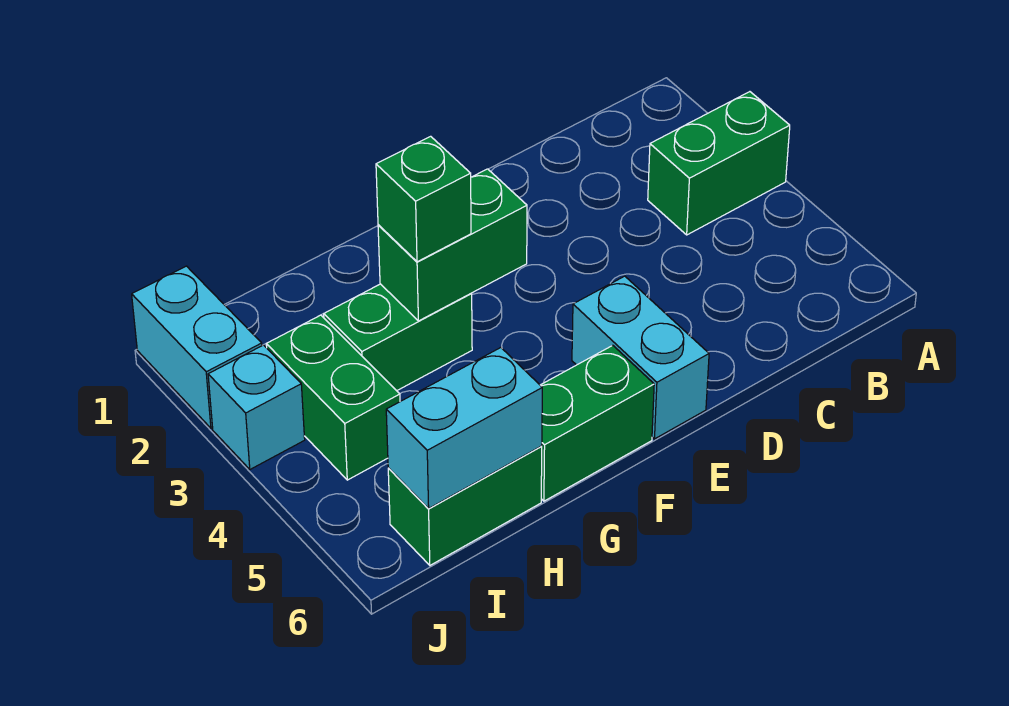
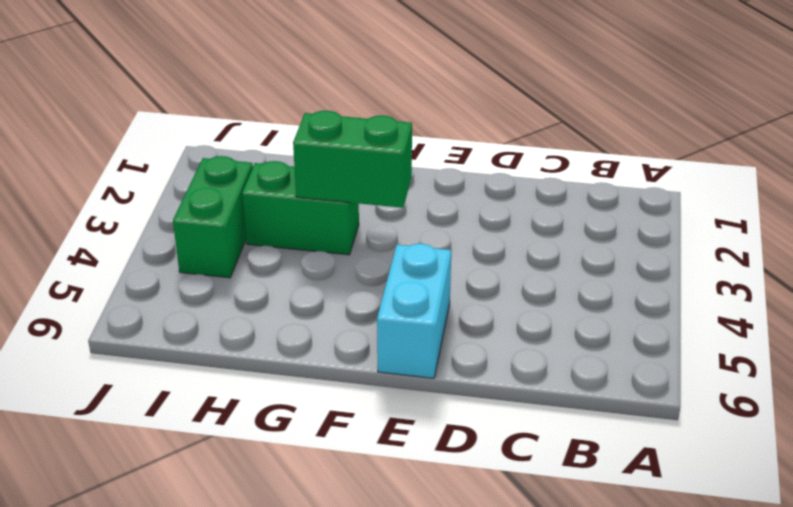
none -> green brick A3:B3 level 1
none -> green brick F6:G6 level 1

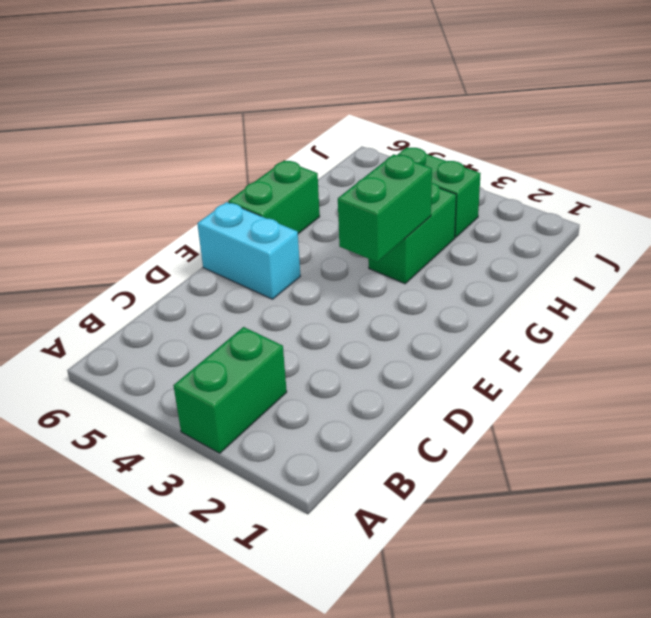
none -> green brick H6:I6 level 1
none -> cyan brick J1:J2 level 1

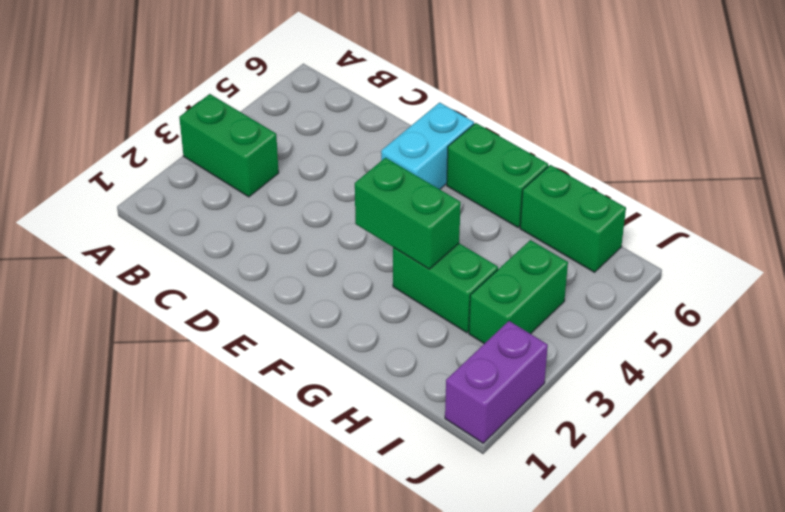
purple brick J1:J2 level 1 -> cyan brick J1:J2 level 1
none -> cyan brick J3 level 1
none -> cyan brick H6:I6 level 2

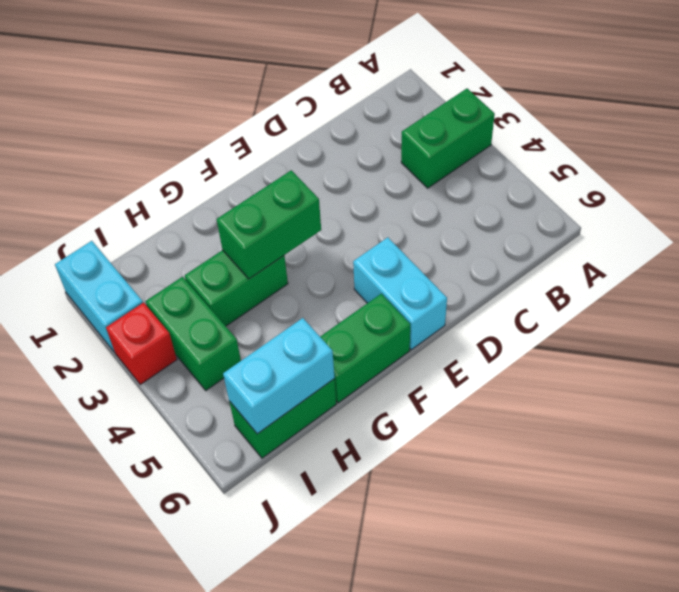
red brick J3 level 1 -> cyan brick J3 level 1
none -> green brick G3 level 3

